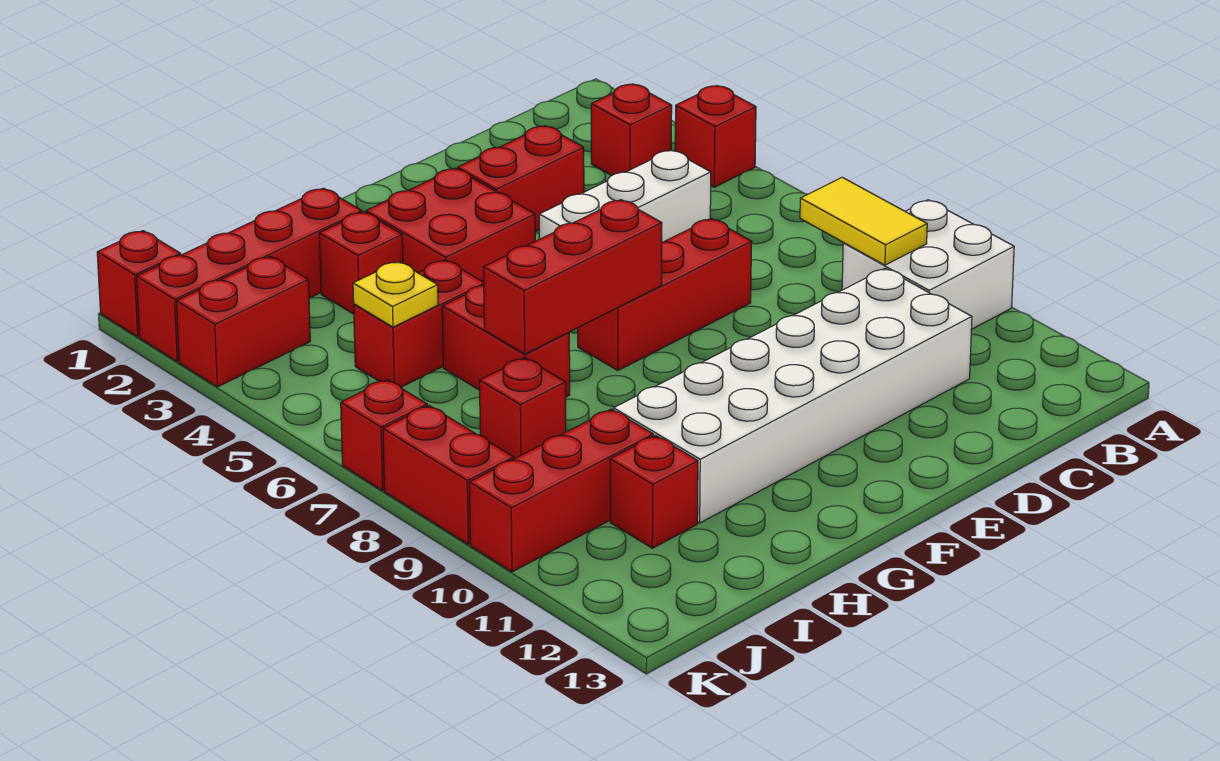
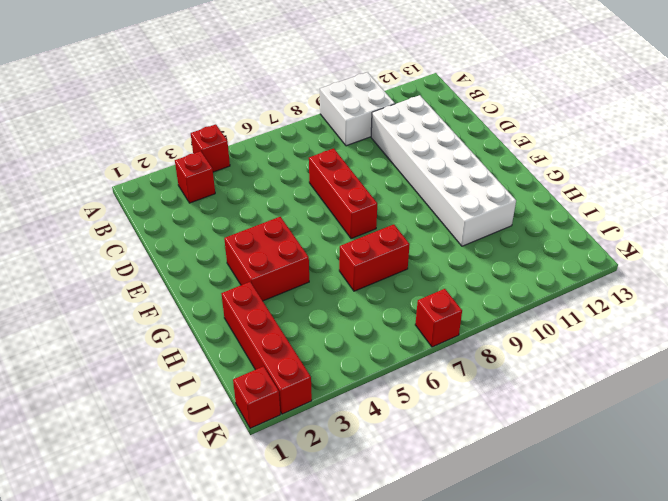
none -> white brick C5:E5 level 1
none -> red brick D3:E3 level 1
none -> red brick H3 level 1

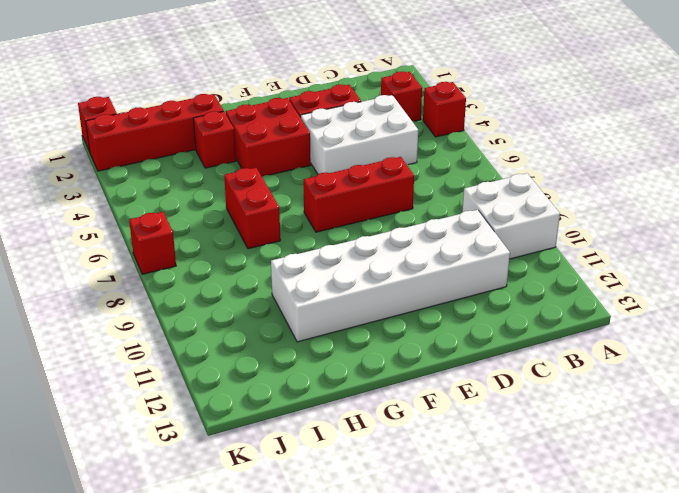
white brick C4:E5 level 1 -> white brick C5:E5 level 1
none -> red brick H5:I5 level 1
none -> red brick I8 level 1
none -> red brick I10:K10 level 1

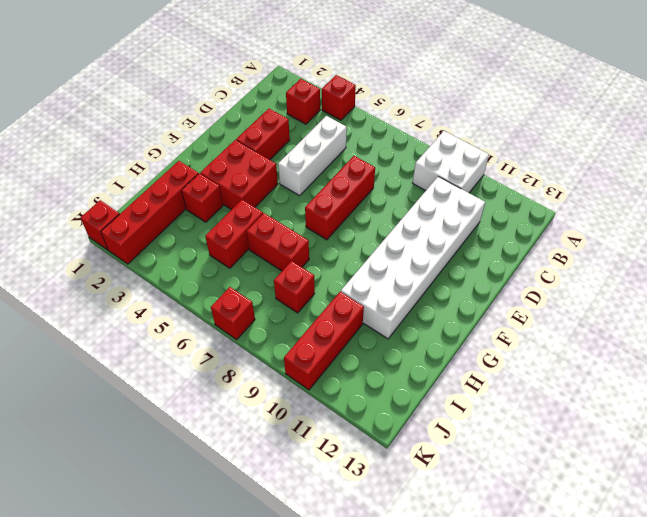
none -> red brick I11 level 1
none -> red brick J3:K3 level 1
none -> red brick K8:K9 level 1

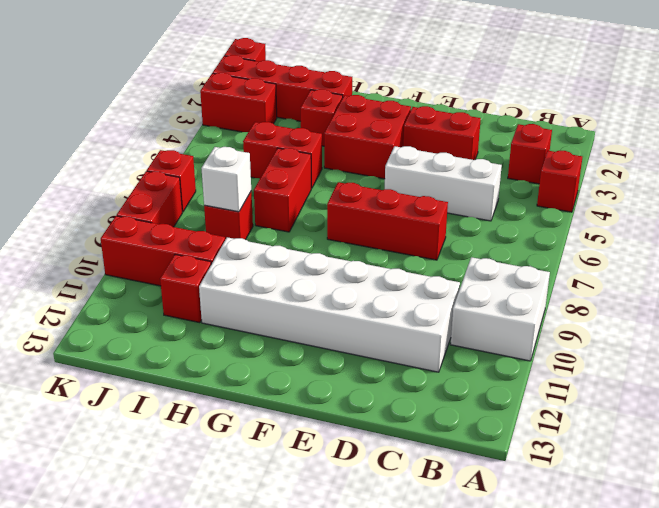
white brick I8 level 2 -> none
none -> yellow tile B8:B9 level 2
none -> red brick F7:H7 level 2
none -> yellow plate I5 level 2

